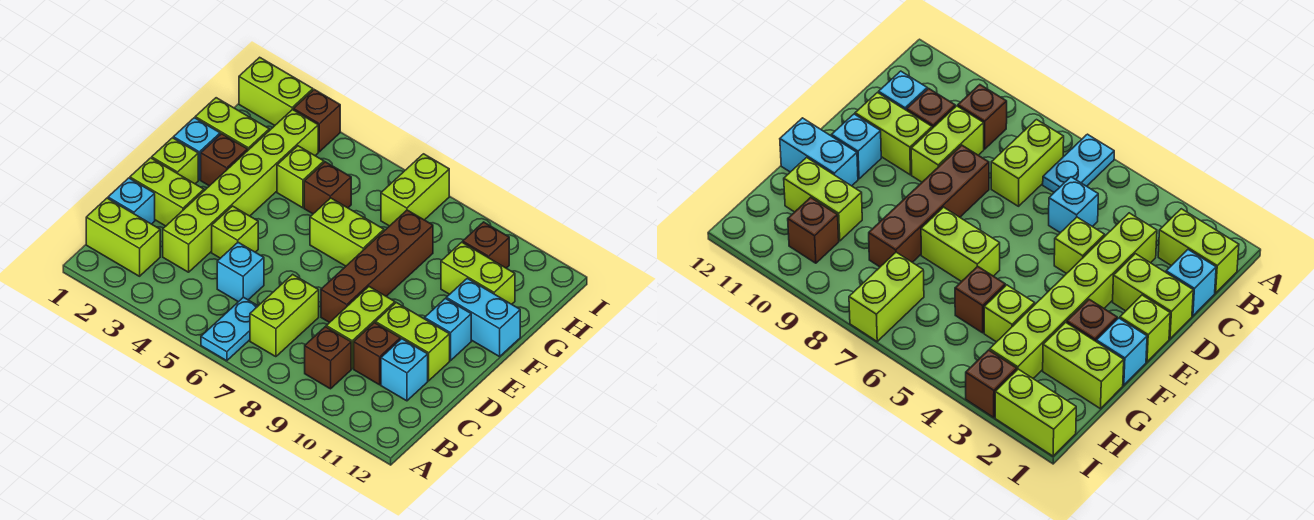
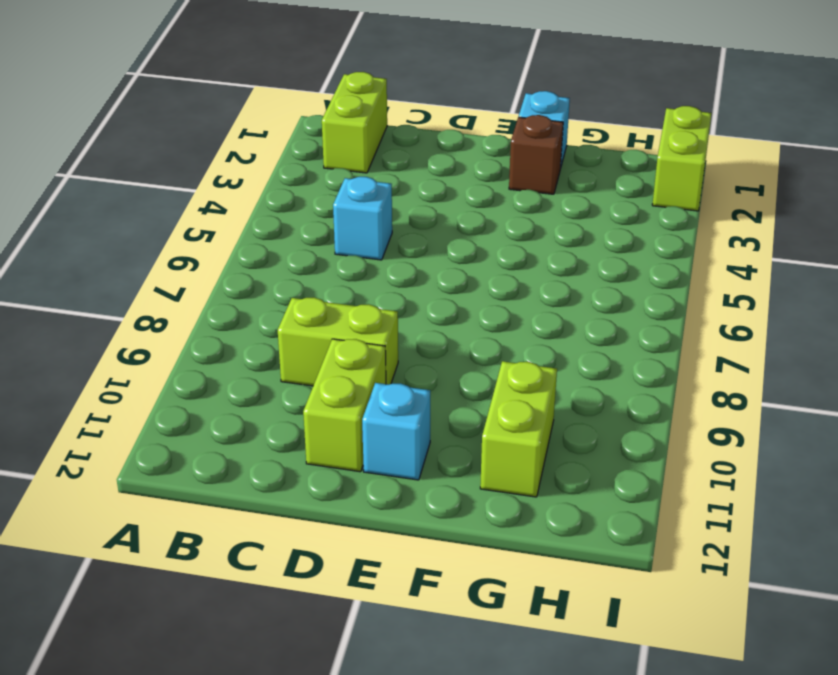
none -> cyan plate A6:B6 level 1
none -> lime brick B7:C7 level 1
none -> brown brick B9 level 1

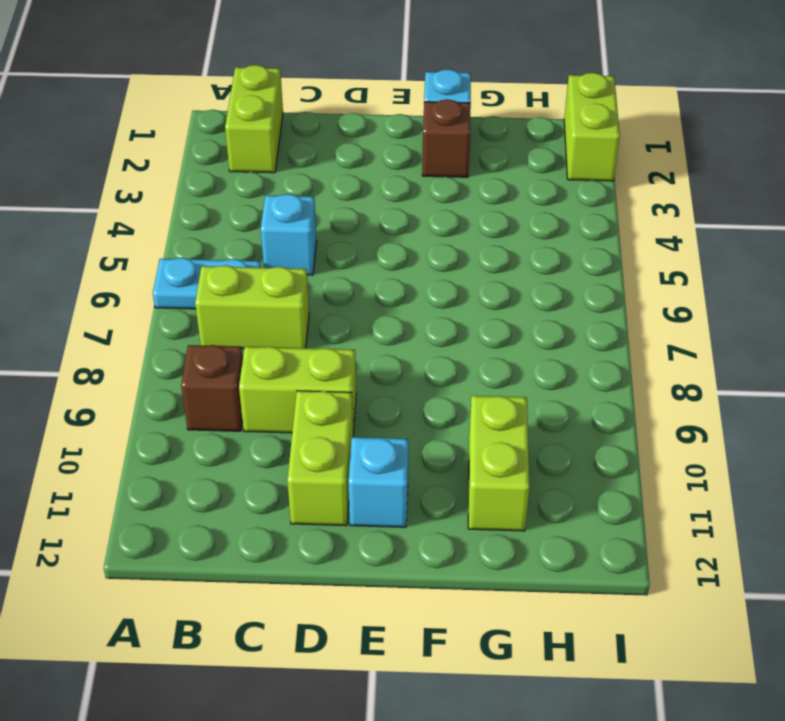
none -> cyan brick C1 level 1
none -> lime brick C3:H3 level 1
none -> brown brick C10 level 1

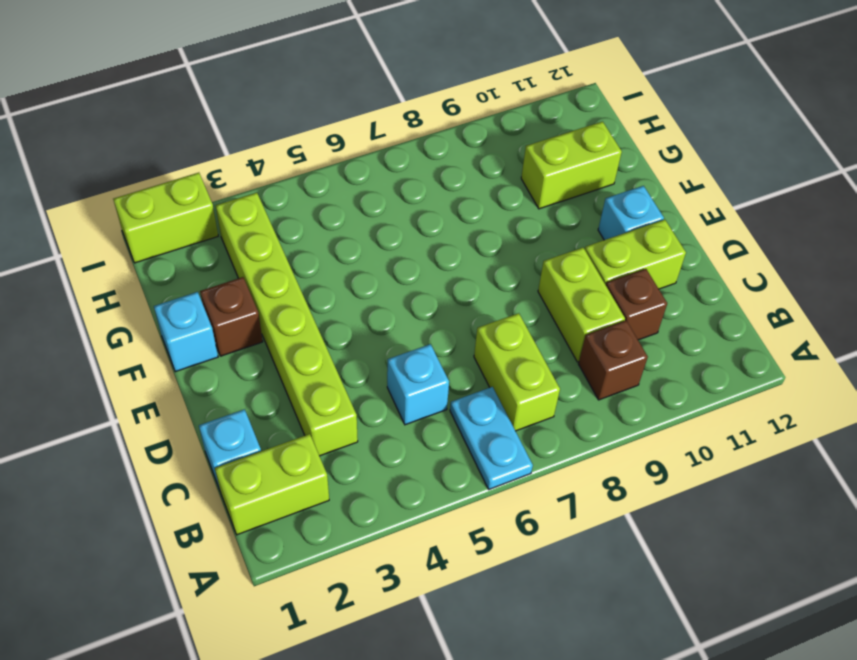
none -> cyan brick C11 level 1
none -> lime brick D1:D2 level 1
none -> lime brick D4 level 1

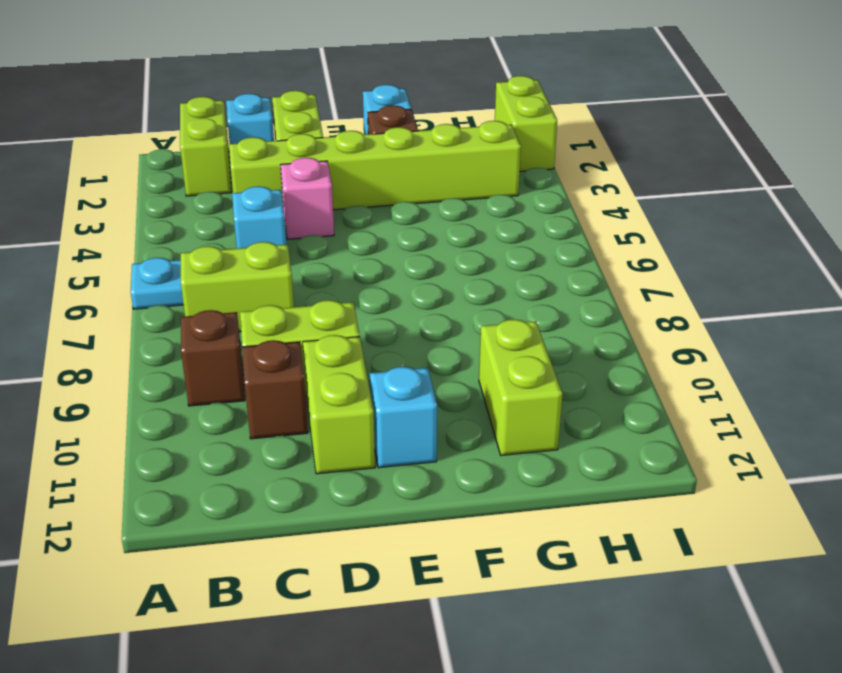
pink brick D4 level 1 -> lime brick D4 level 1
none -> cyan brick C11 level 1
none -> brown brick D8:G8 level 1
none -> lime brick E1 level 1

